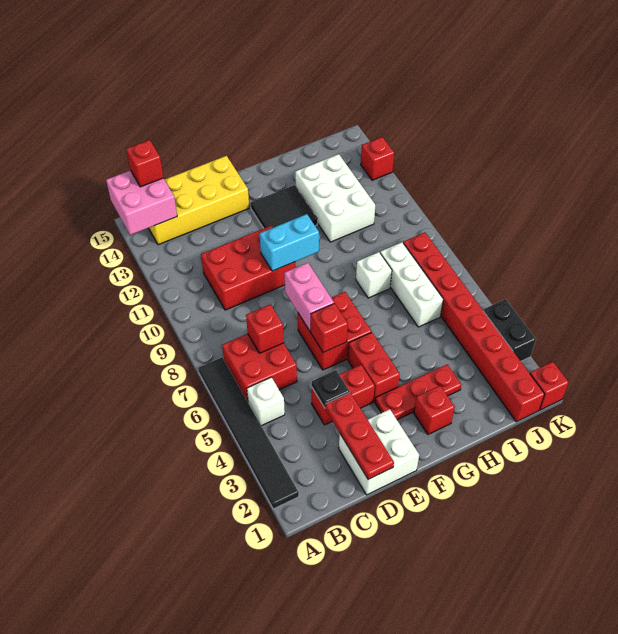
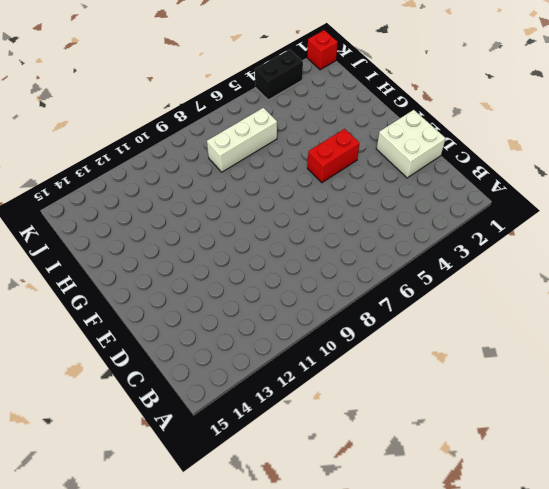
none -> black tile A2:A7 level 1
none -> white brick B5 level 1
none -> red brick B6:C7 level 1

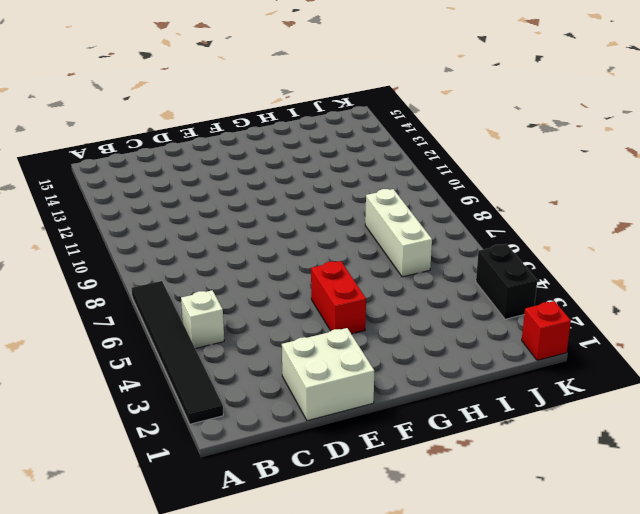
none -> red brick B6:C7 level 1
none -> yellow brick B14:E15 level 1
none -> red brick C10:E11 level 1

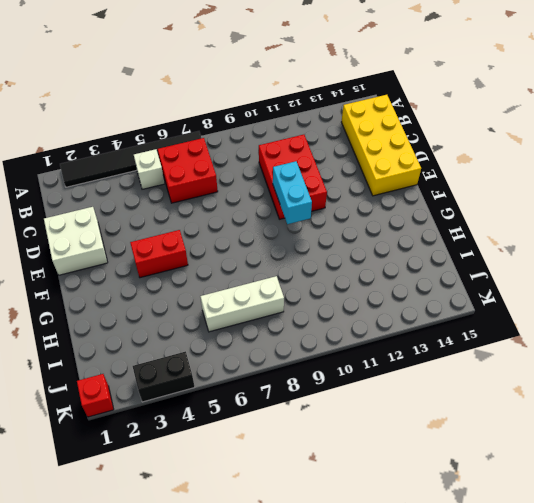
none -> red brick D4:E4 level 1
none -> red brick E6:F7 level 1
none -> red plate F3:H3 level 1

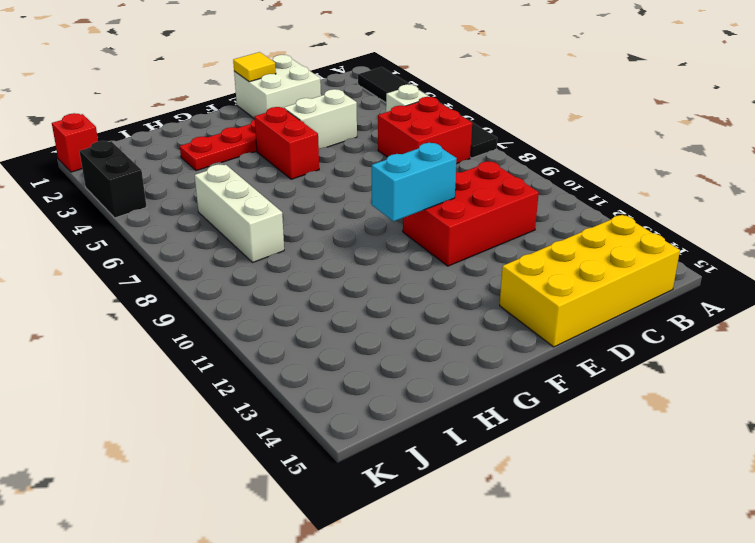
white brick D4:E4 level 1 -> red brick D4:E4 level 1
yellow tile E1 level 2 -> none
none -> red brick E6:F7 level 1
none -> black tile F12:G13 level 1
none -> red brick G2 level 1

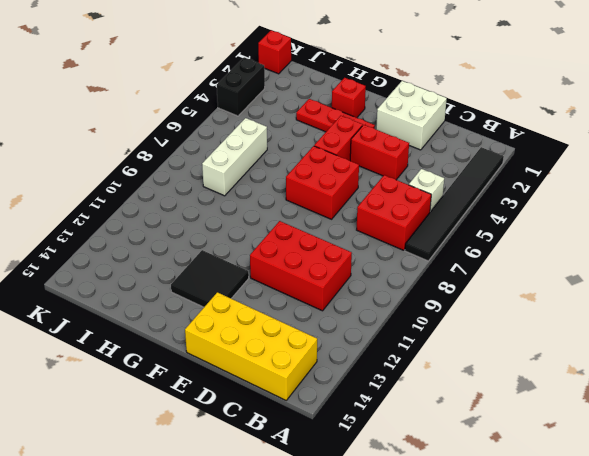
none -> white brick H8 level 1
none -> white brick H11:I13 level 1
none -> red brick J1:J8 level 1

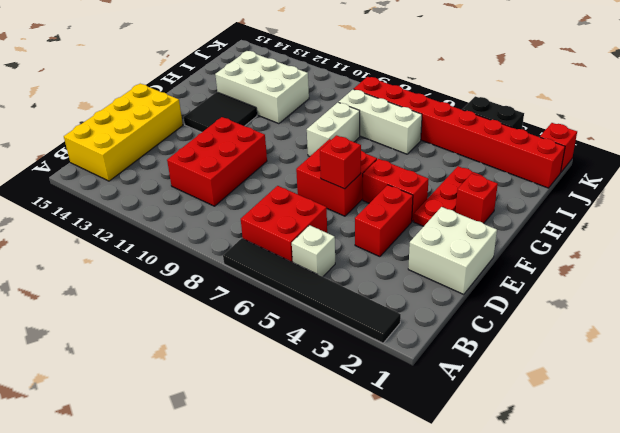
white brick G8:H8 level 1 -> white brick H8 level 1
none -> red brick K13 level 1
none -> pink brick A14:B15 level 2
none -> red brick C7 level 2

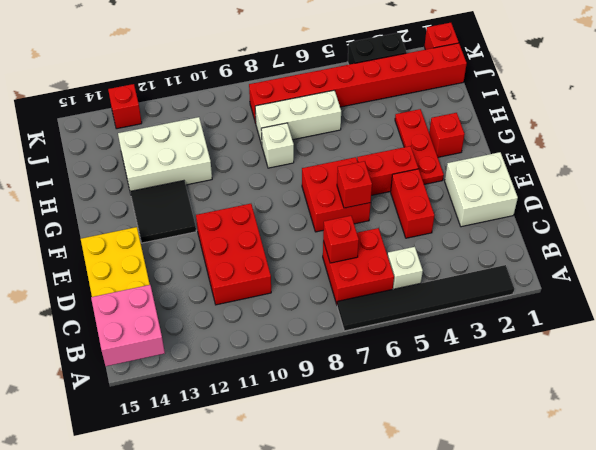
none -> red plate D1:D3 level 2
none -> black plate D4 level 2
none -> pink brick E7:E8 level 2

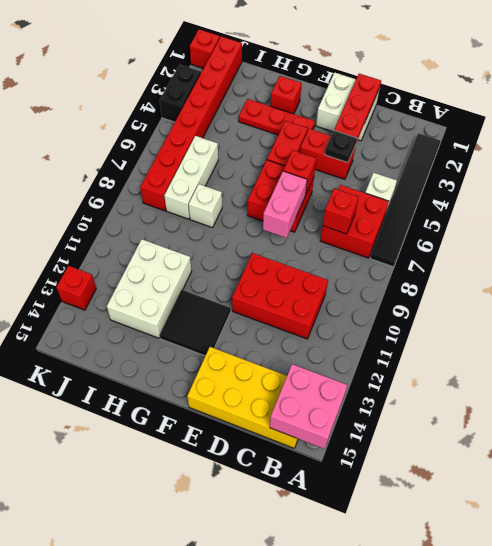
none -> cyan brick E10:F10 level 2
none -> red brick B15 level 3

